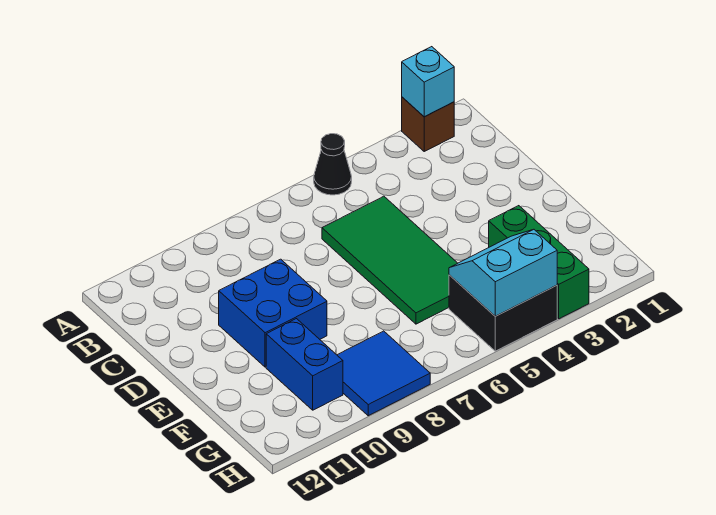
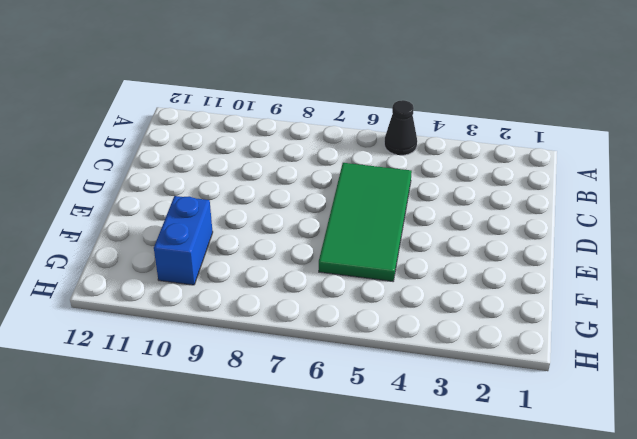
none -> brown brick A2 level 1
none -> blue brick D9:E10 level 1

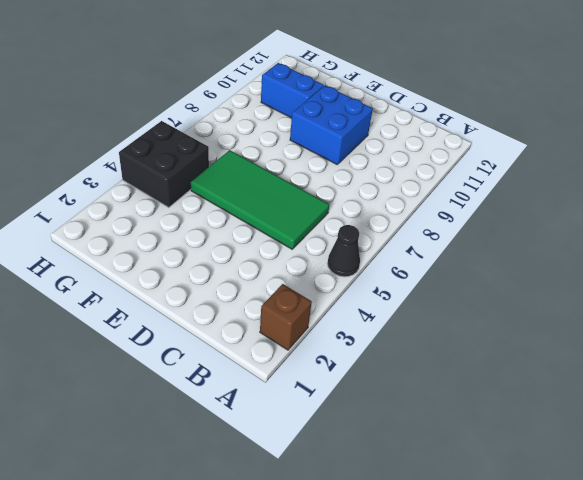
none -> green brick F3:H3 level 1
none -> blue tile G8:H9 level 1

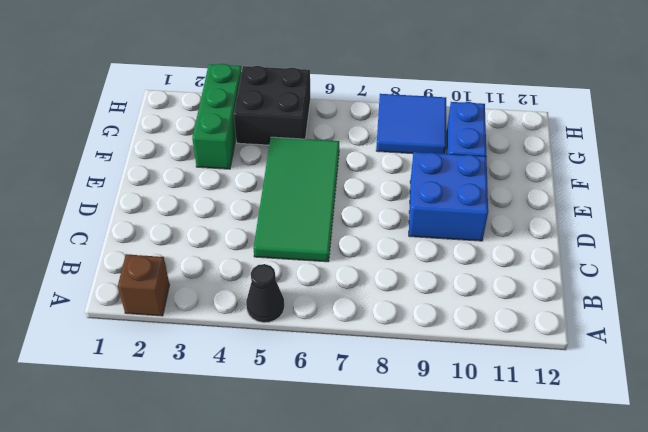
none -> cyan brick A2 level 2
none -> cyan slope G4:H5 level 2 top H

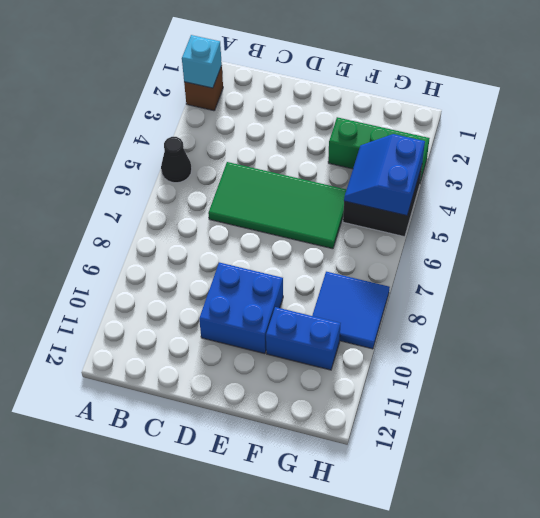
blue slope G4:H5 level 2 top H -> cyan slope G4:H5 level 2 top H

